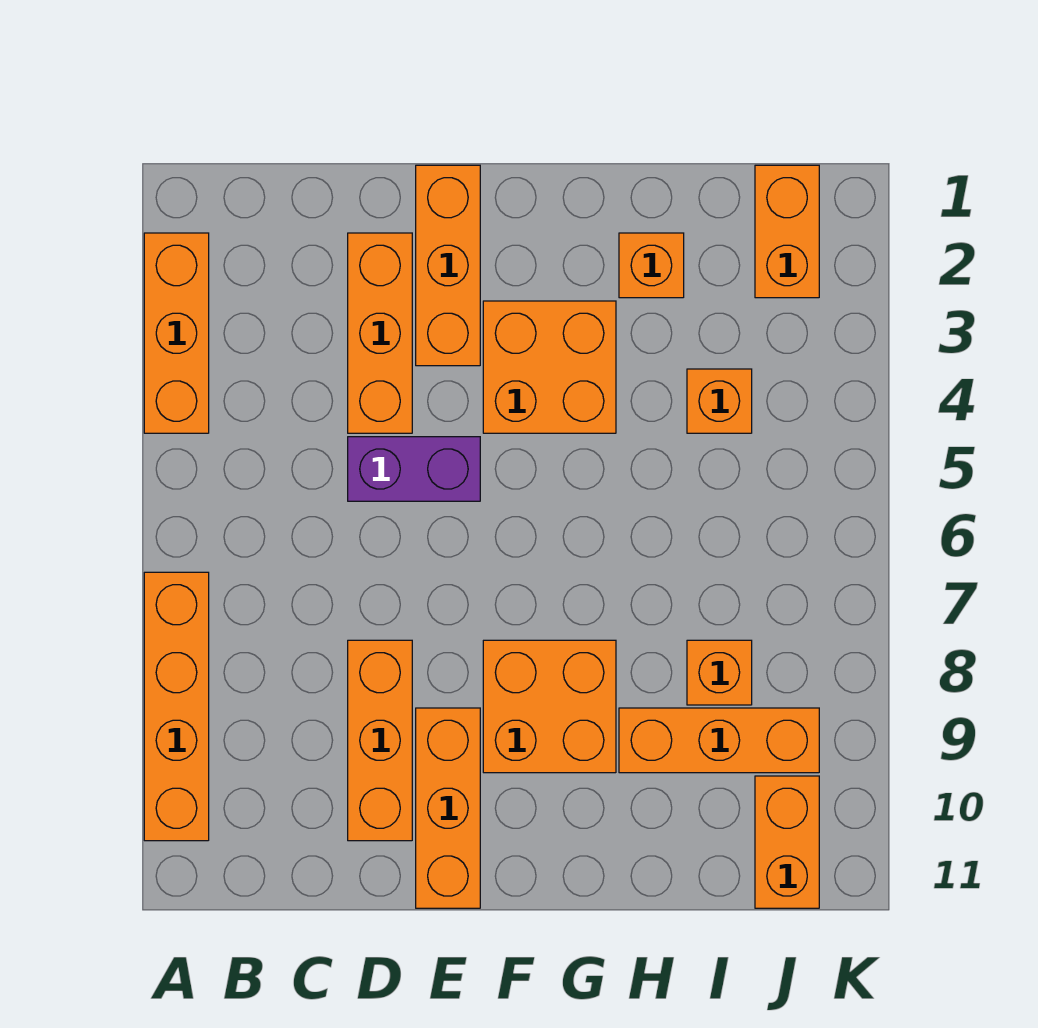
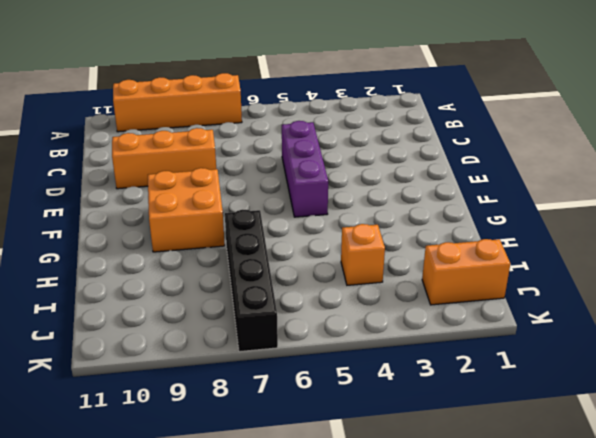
purple brick D5:F5 level 1 -> purple brick D5:E5 level 1
black brick H7:K7 level 1 -> none
none -> orange brick A2:A4 level 1
none -> orange brick D2:D4 level 1
none -> orange brick E1:E3 level 1

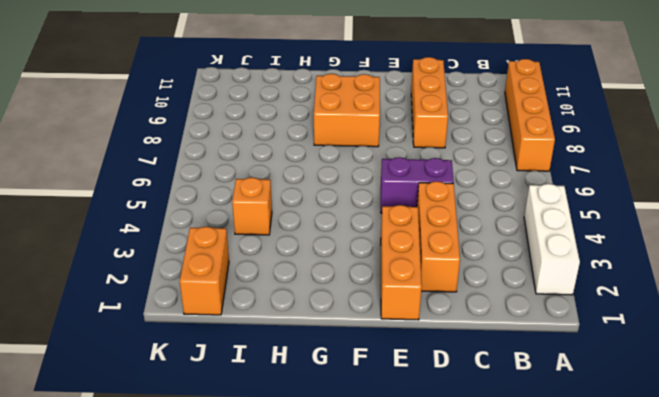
white brick A2:A4 level 1 -> orange brick A2:A4 level 1
none -> orange brick E9:E11 level 1
none -> orange brick F3:G4 level 1
none -> orange brick H2 level 1

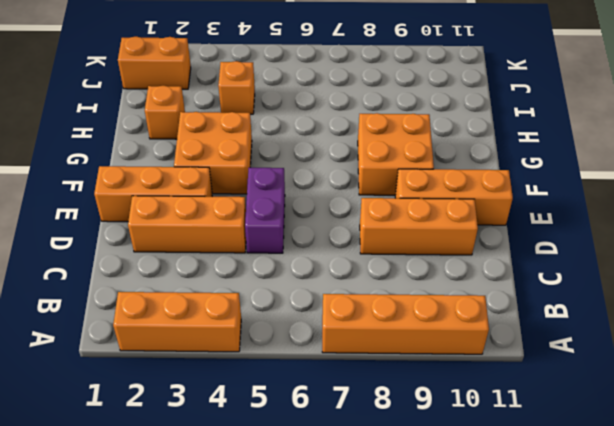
none -> orange brick H9:J9 level 1
none -> orange brick I8 level 1
none -> orange brick J10:J11 level 1

